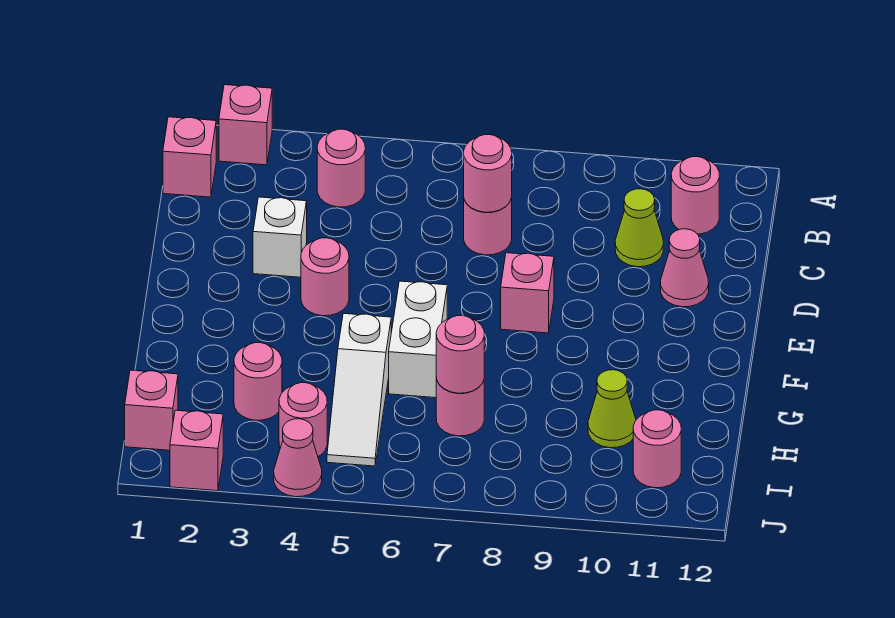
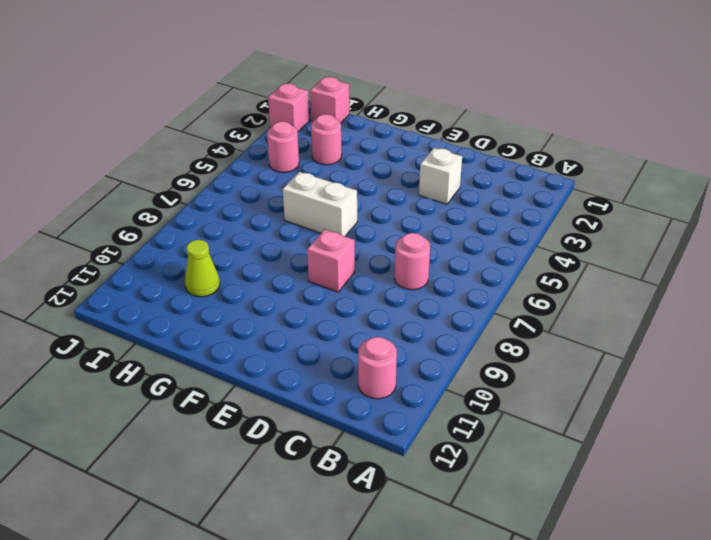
none -> pink brick A2 level 1
none -> pink brick B1 level 1
none -> pink round brick B4 level 1

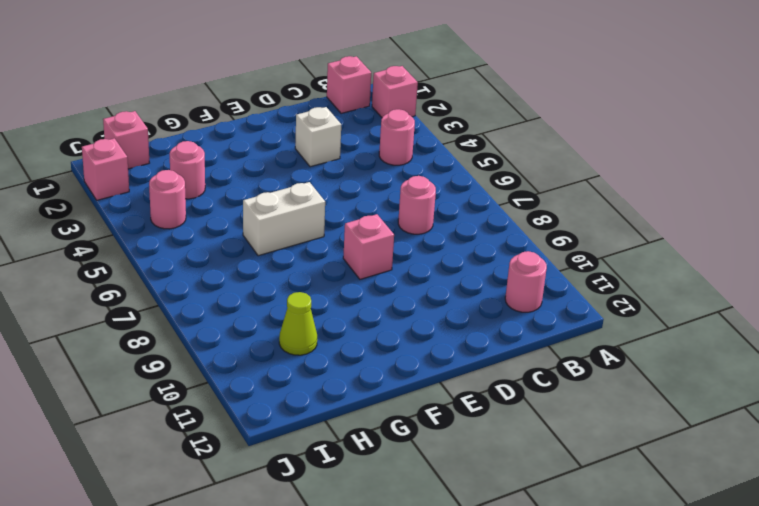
none -> lime cone C10 level 1
none -> pink cone D11 level 1
none -> pink round brick E4 level 1

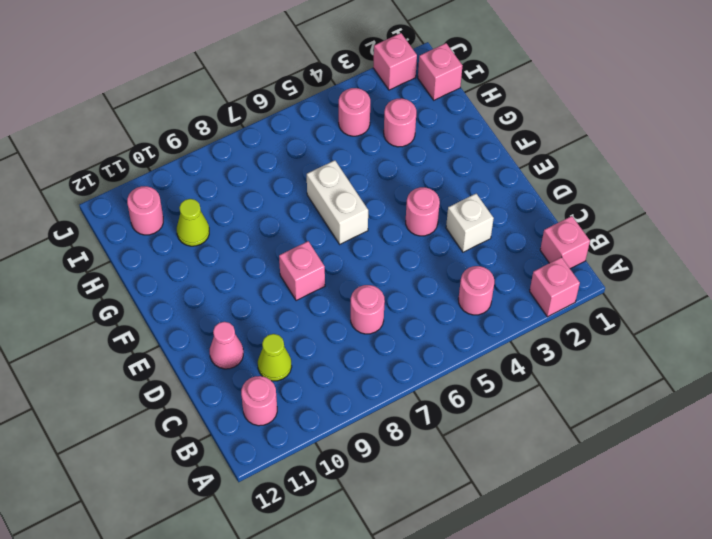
none -> white slope G5:I5 level 1 top G
none -> pink round brick H7 level 1
none -> pink cone J4 level 1

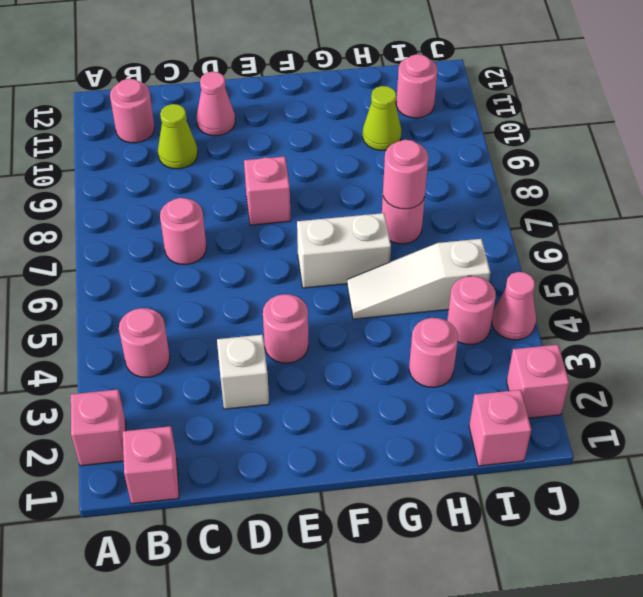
white slope G5:I5 level 1 top I -> white slope G5:I5 level 1 top G
none -> pink round brick C7 level 2

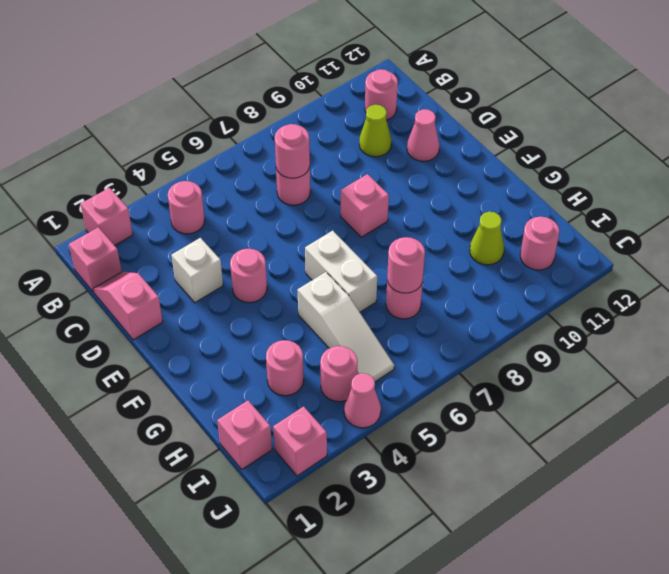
pink slope C1:D1 level 1 top D -> none

